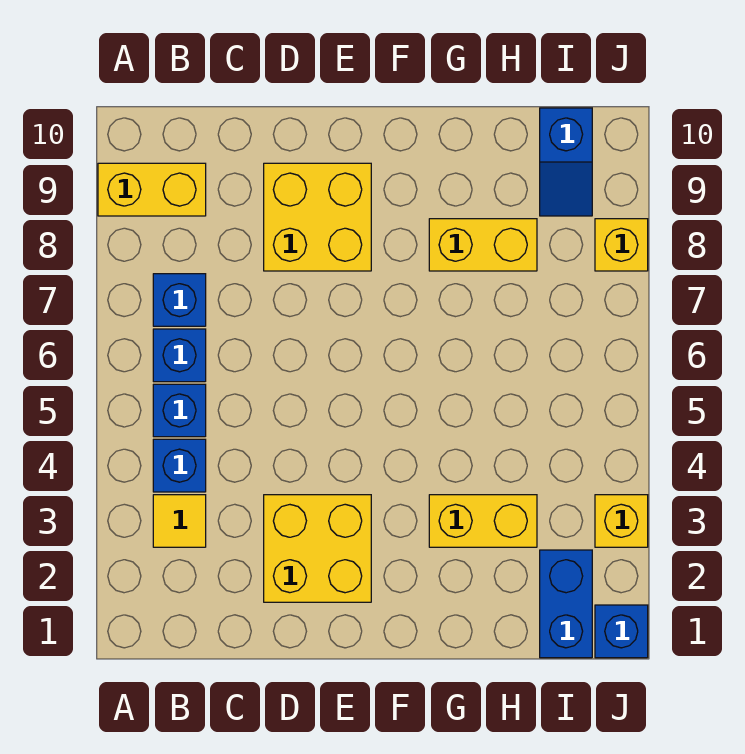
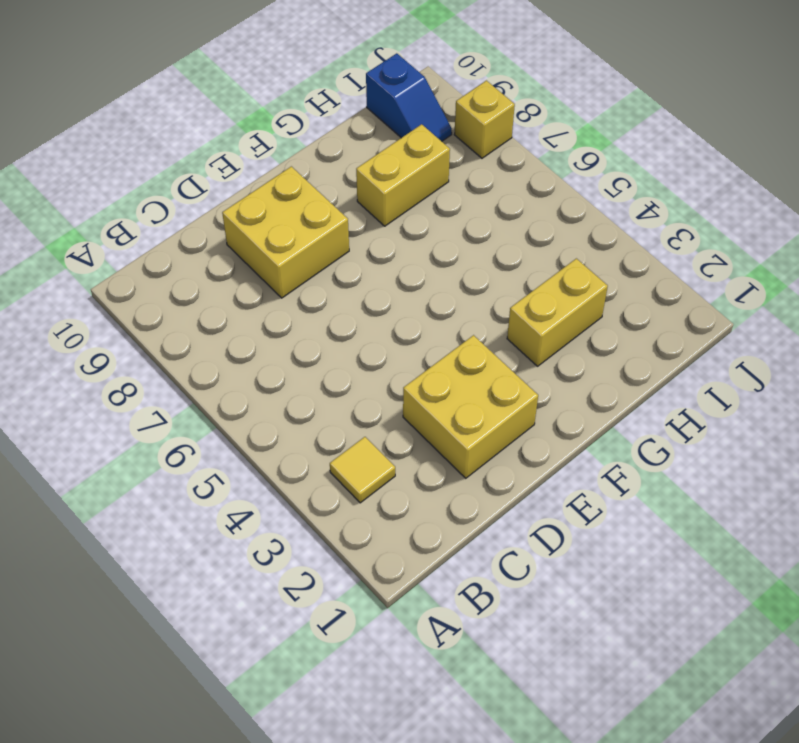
none -> yellow brick A9:B9 level 1
none -> blue brick B4 level 1
none -> blue brick B5 level 1

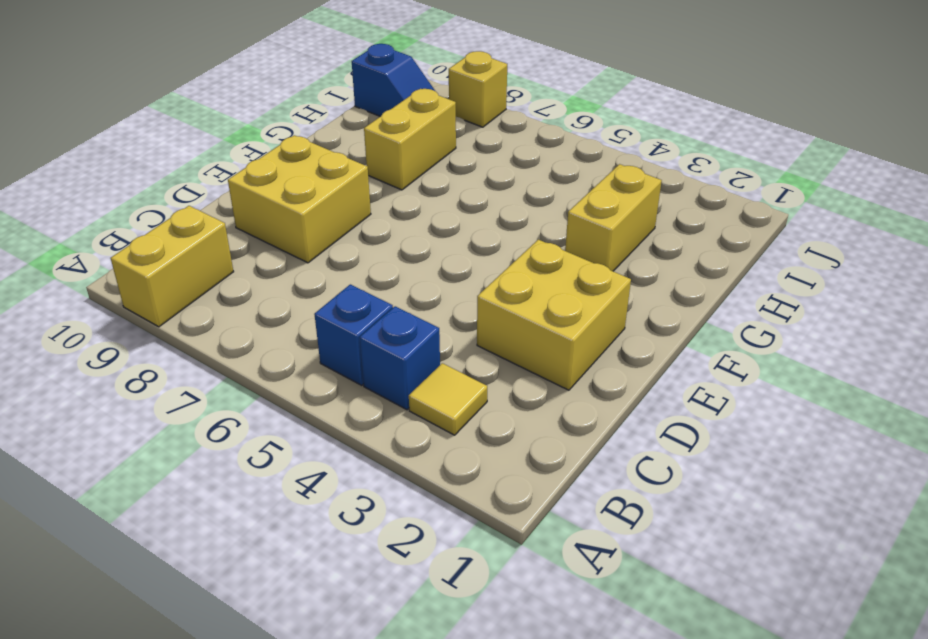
none -> blue brick B6 level 1
none -> blue brick B7 level 1
none -> blue brick I1:I2 level 1

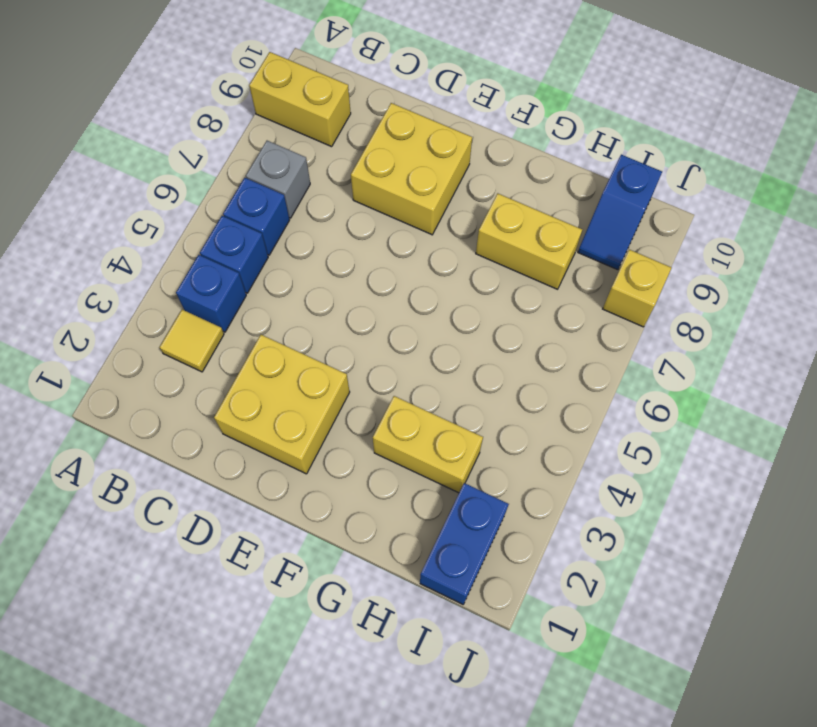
grey brick B7 level 1 -> blue brick B7 level 1
none -> blue brick J1 level 1
none -> yellow brick J3 level 1

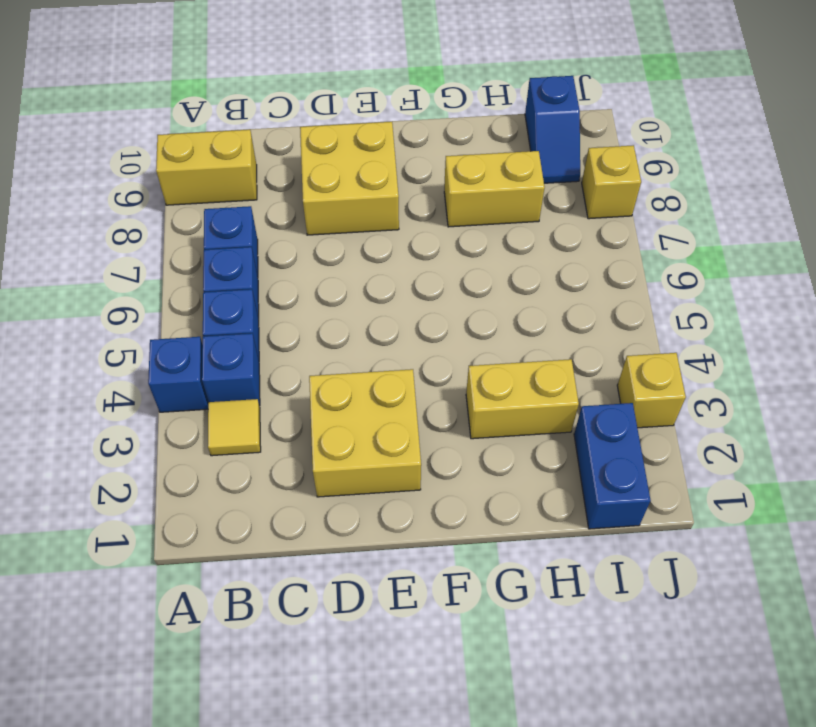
blue brick A4 level 1 -> blue brick J1 level 1

